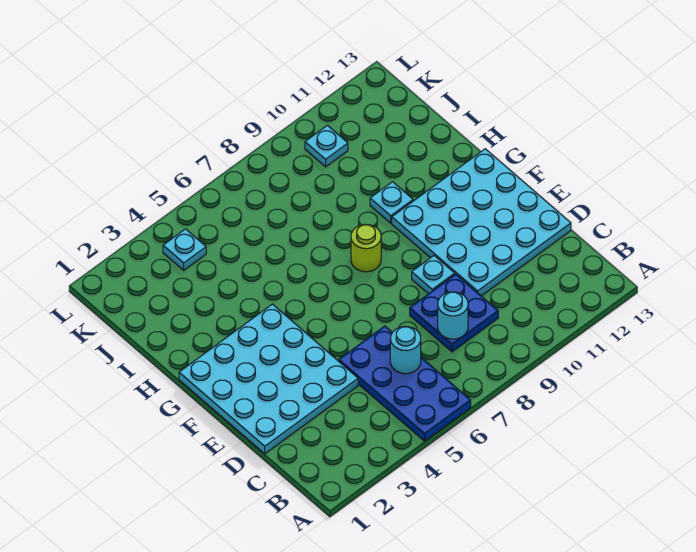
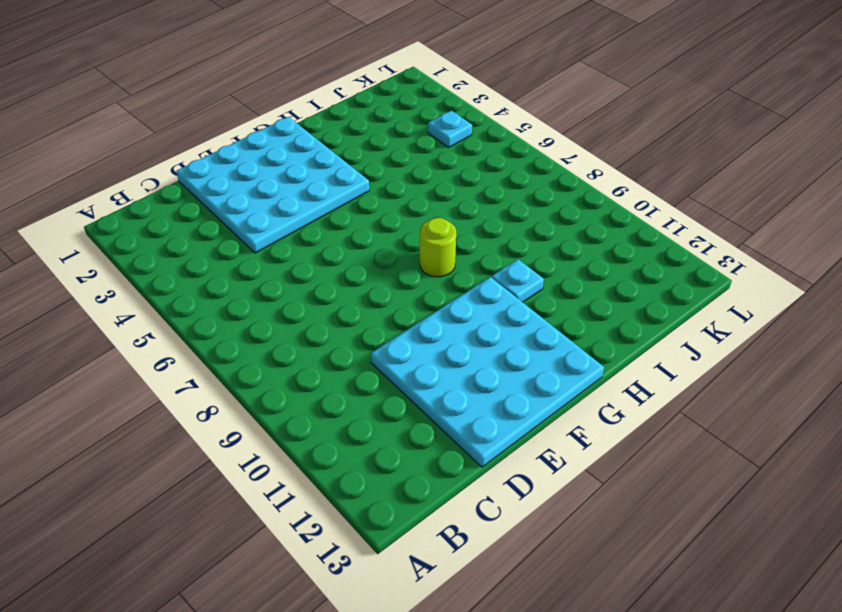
none -> blue plate A5:D6 level 1
none -> blue plate C8:D9 level 1

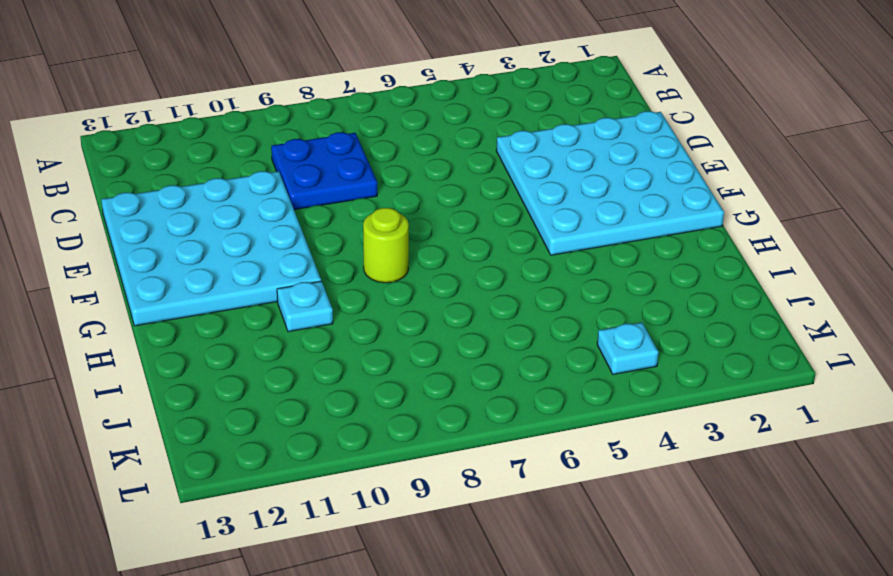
none -> blue plate A5:D6 level 1
none -> cyan plate E9 level 1

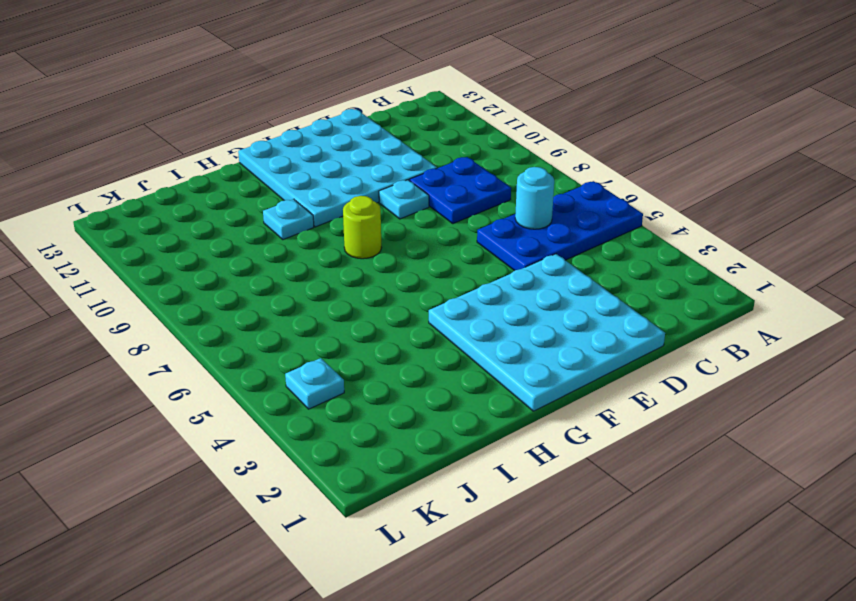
none -> cyan plate K10 level 1
none -> cyan round brick C8 level 2

